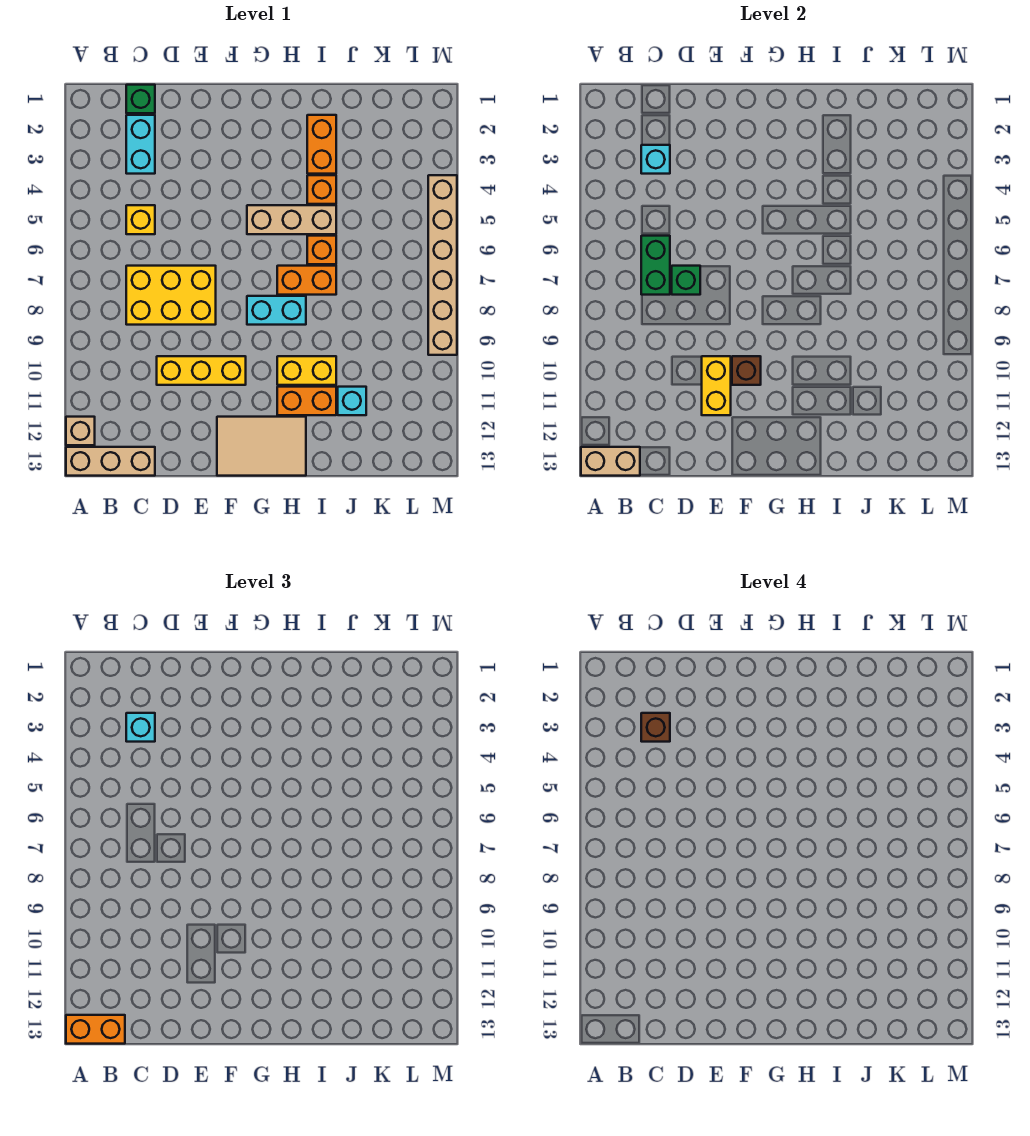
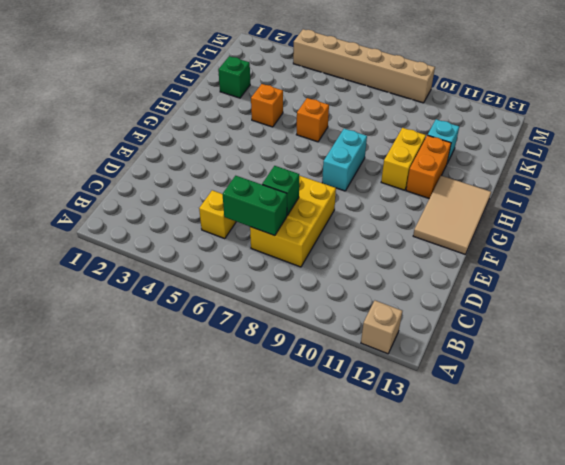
green brick J2 level 1 -> green brick C1 level 1
none -> tan brick A13:C13 level 1
none -> cyan brick C2:C3 level 1
none -> yellow brick D10:F10 level 1

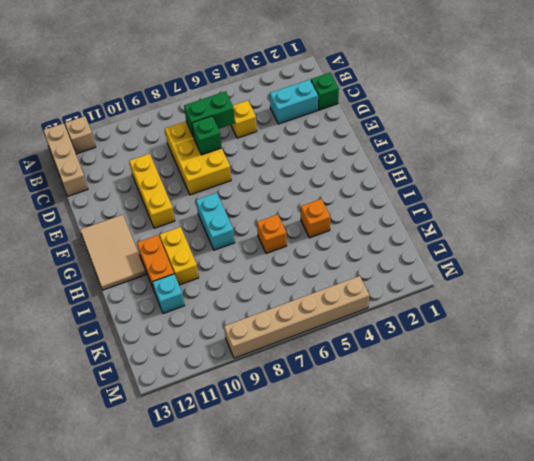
none -> tan brick G5:I5 level 1
none -> orange brick H7:I7 level 1
none -> orange brick I2:I3 level 1

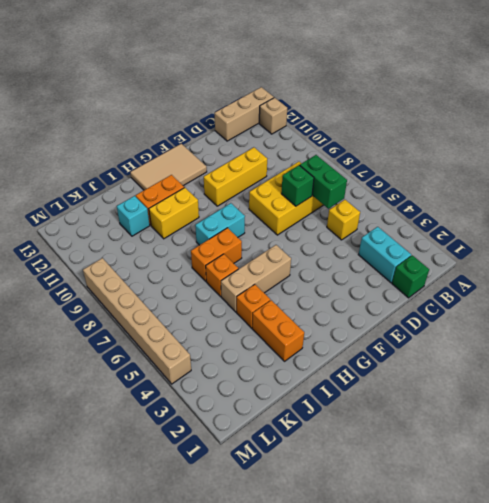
none -> tan brick A13:B13 level 2
none -> cyan brick C3 level 2
none -> yellow brick E10:E11 level 2

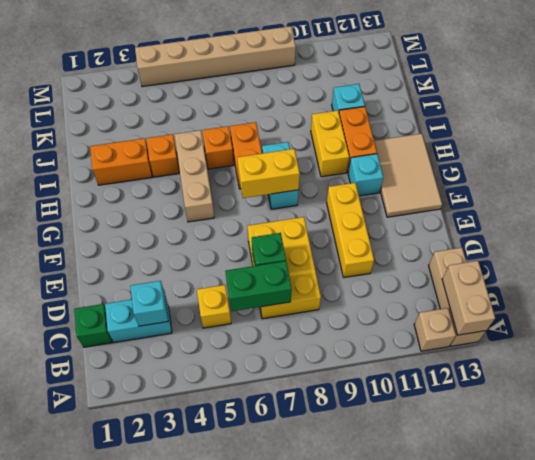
yellow brick G7:G8 level 2 -> yellow brick E10:E11 level 2
cyan brick G11 level 1 -> cyan brick C3 level 3
none -> brown brick F10 level 2
none -> orange brick A13:B13 level 3
none -> brown brick C3 level 4

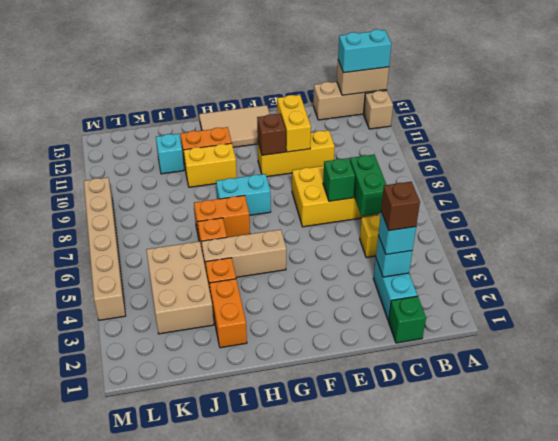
cyan brick A13:B13 level 3 -> orange brick A13:B13 level 3
tan brick J3:K5 level 1 -> none

